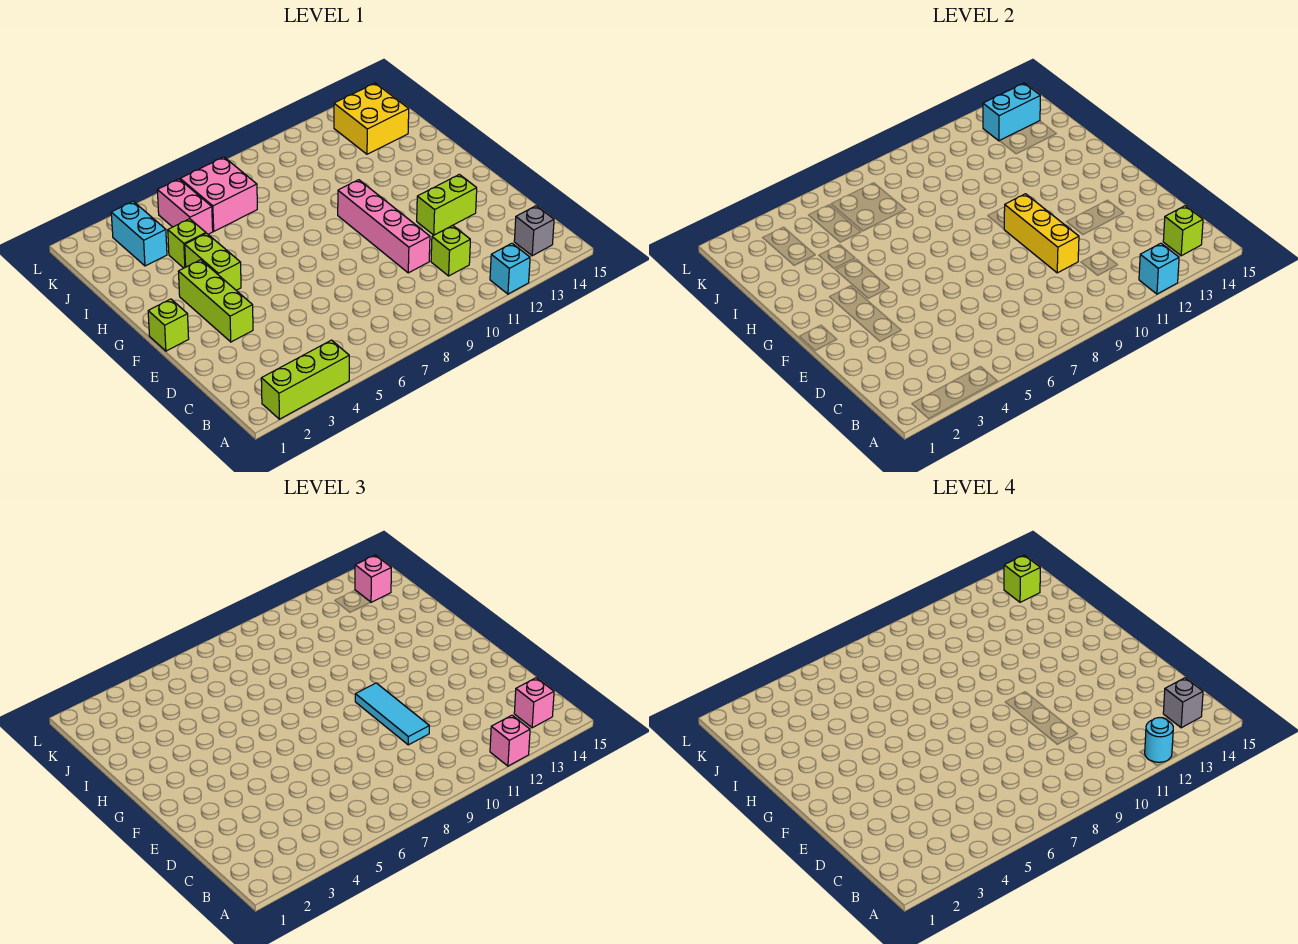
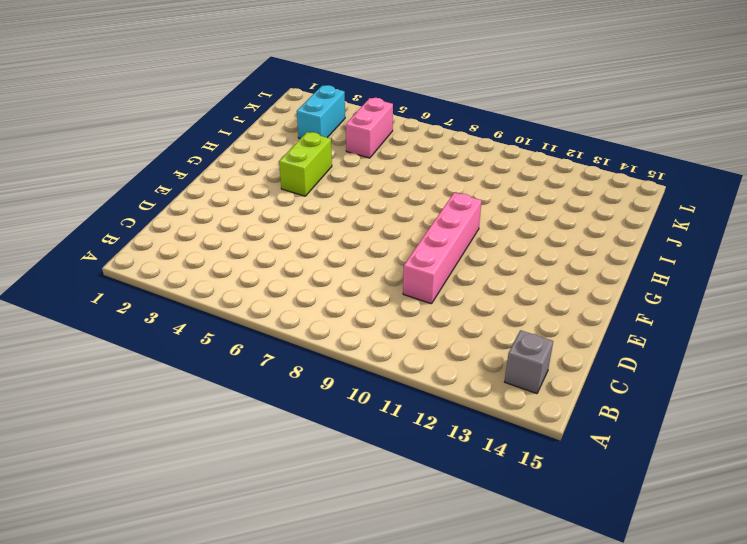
none -> lime brick A2:A4 level 1
none -> cyan brick A12 level 1
none -> lime brick C11 level 1

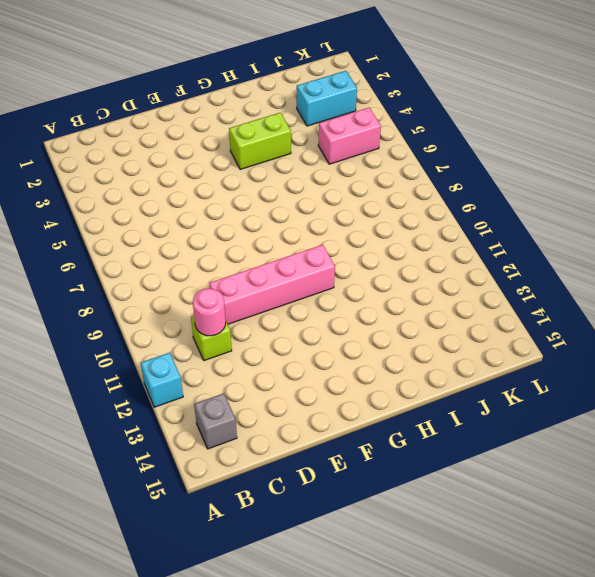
pink round brick C11 level 2 -> none
none -> lime brick A2:A4 level 1
none -> lime brick E3:G3 level 1
none -> lime brick E12:E13 level 1

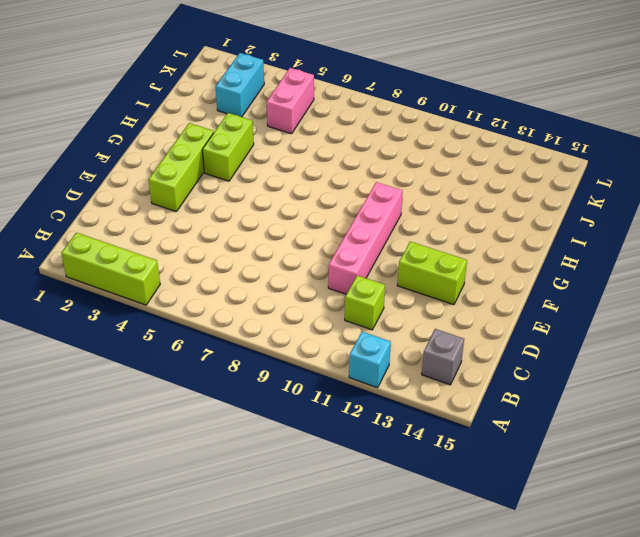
none -> lime brick F1 level 1
none -> lime brick I4 level 1
none -> pink brick J6:K7 level 1

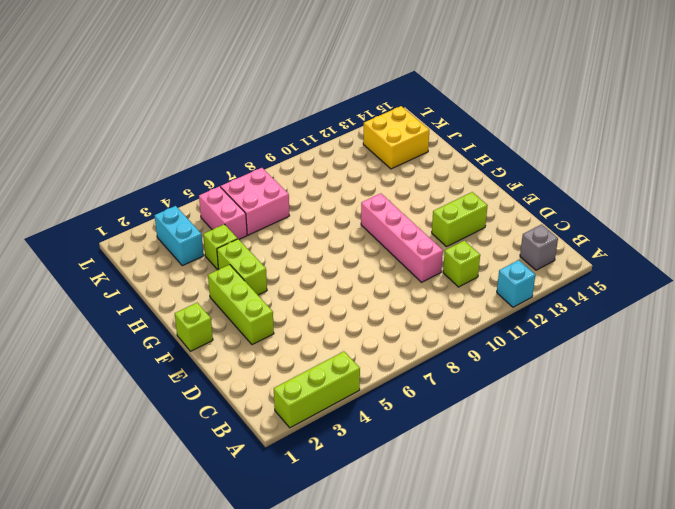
none -> cyan brick A12 level 2
none -> lime brick B14 level 2
none -> yellow brick D10:F10 level 2

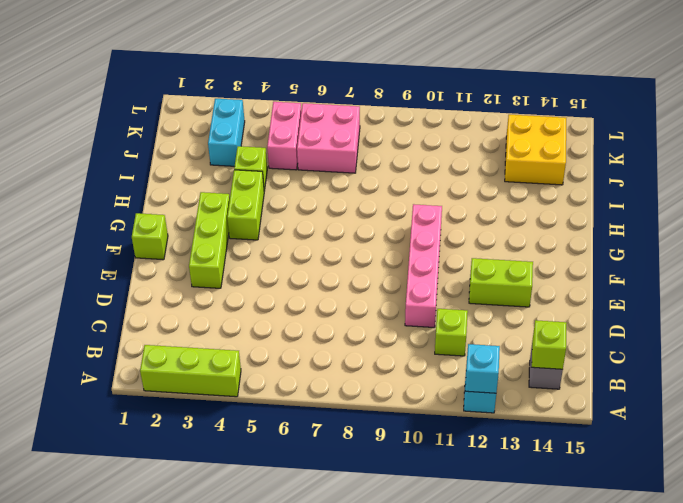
none -> yellow brick D10:F10 level 2
none -> cyan brick K13:K14 level 2
none -> pink brick A12 level 3

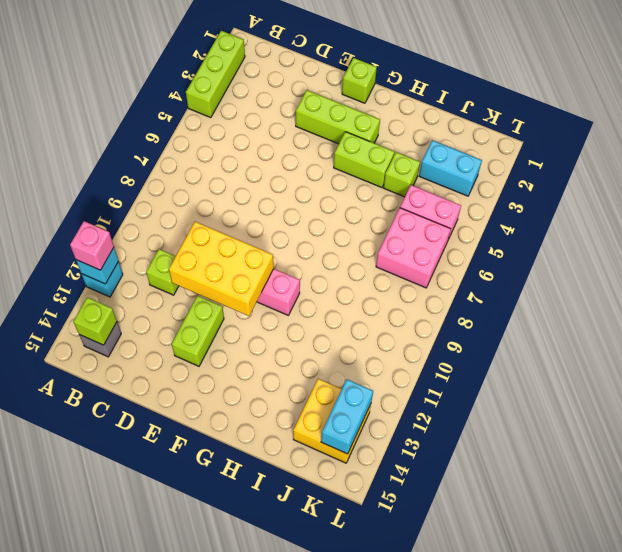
yellow brick D10:F11 level 2 -> yellow brick D10:F10 level 2
none -> pink brick B14 level 3
none -> cyan tile D10:F10 level 3
none -> pink brick K14 level 3

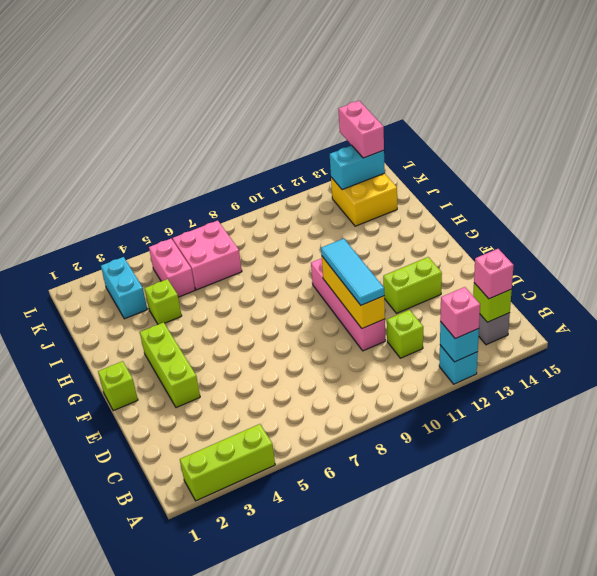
pink brick K14:L14 level 3 -> pink brick K14 level 3
none -> lime brick G4:H4 level 1
none -> cyan round brick A12 level 4
none -> grey brick B14 level 4

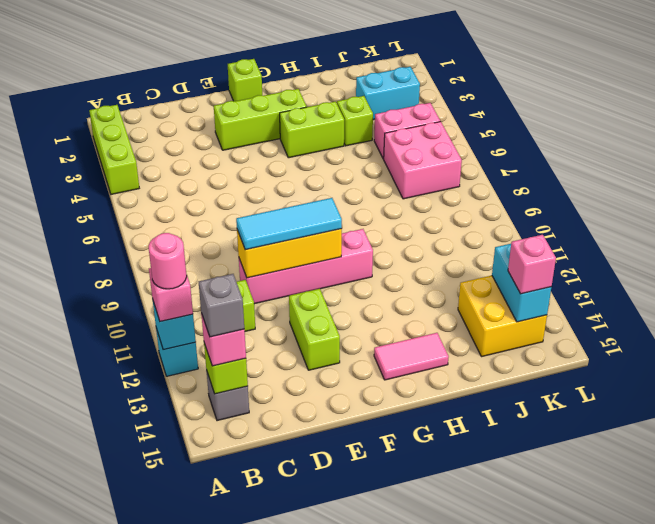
pink round brick A12 level 4 -> cyan round brick A12 level 4
pink tile G14:H14 level 1 -> none
none -> lime brick K14 level 4

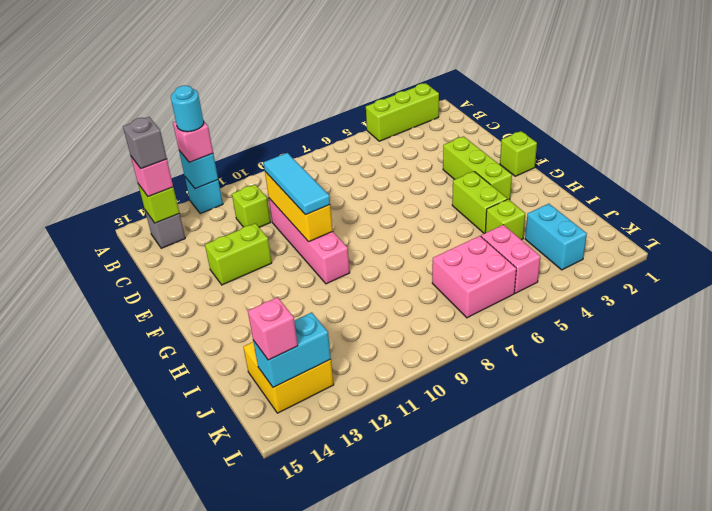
none -> lime brick K14 level 4

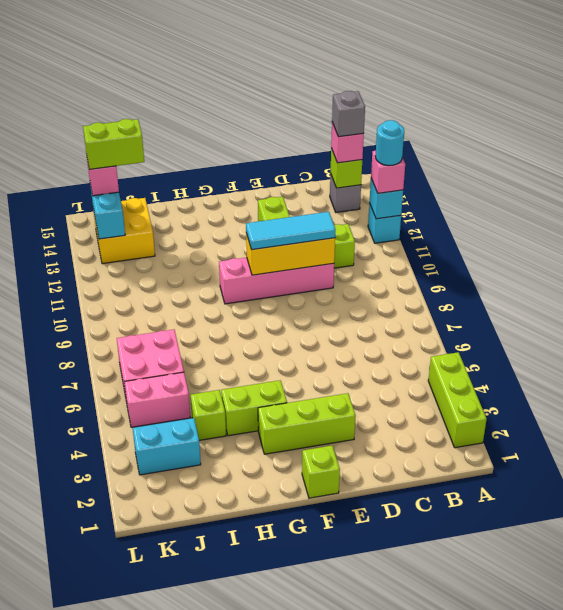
lime brick J14:K14 level 4 -> lime brick K14 level 4

